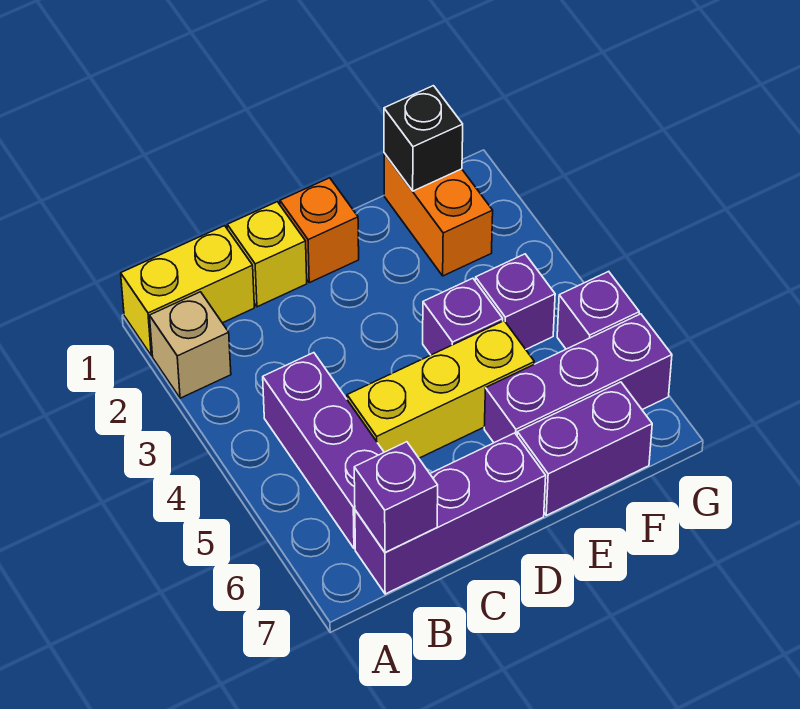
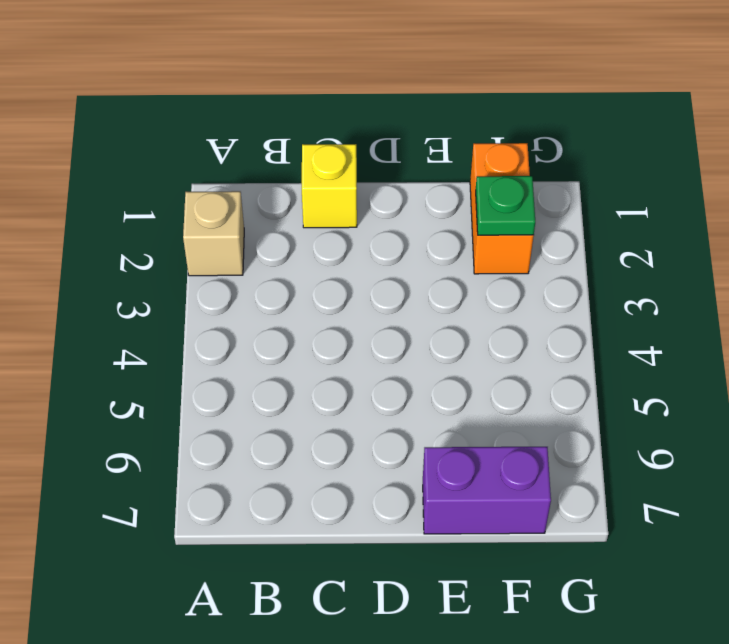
green plate F2 level 2 -> none
none -> yellow brick A1:B1 level 1
none -> purple brick B4:B6 level 1
none -> purple brick B7:D7 level 1

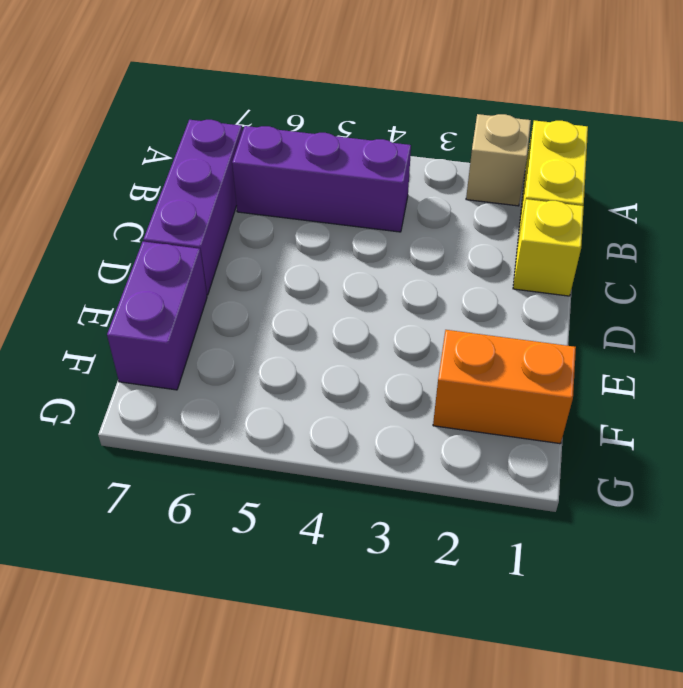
none -> yellow brick C5:E5 level 1
none -> orange brick D1 level 1
none -> purple brick E4 level 1

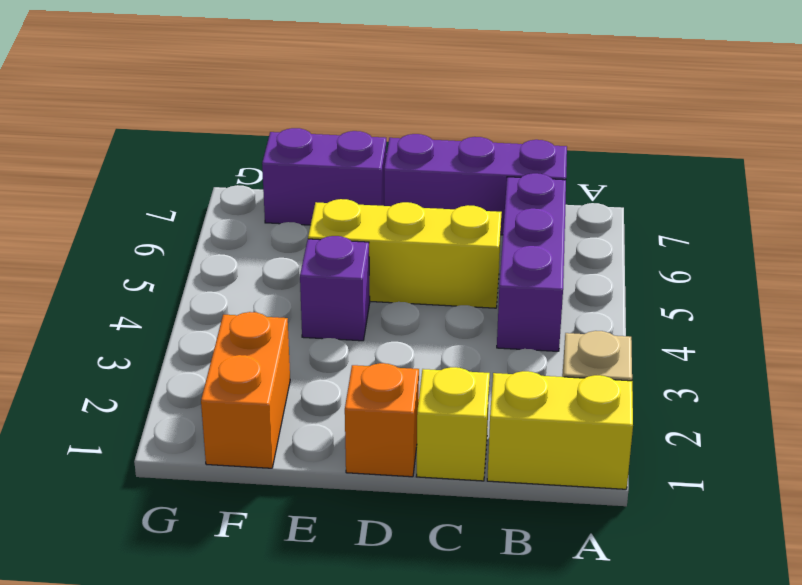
none -> purple brick E6:G6 level 1
none -> purple brick F4 level 1
none -> purple brick G5 level 1

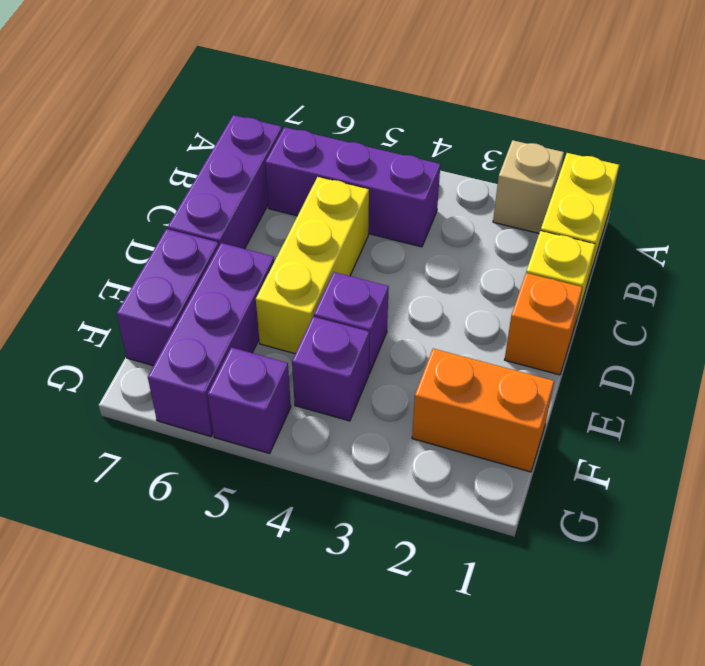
none -> purple brick B7 level 2
none -> black brick F1 level 2

